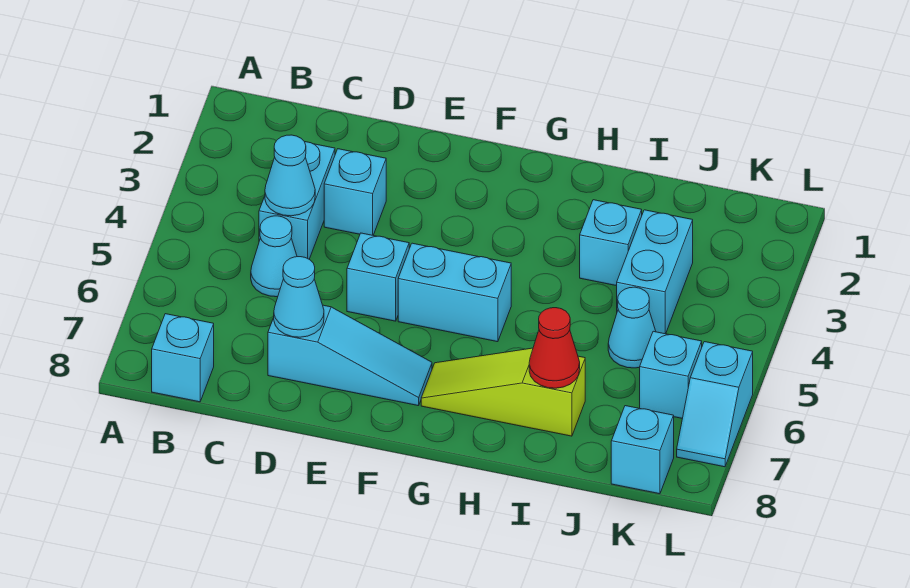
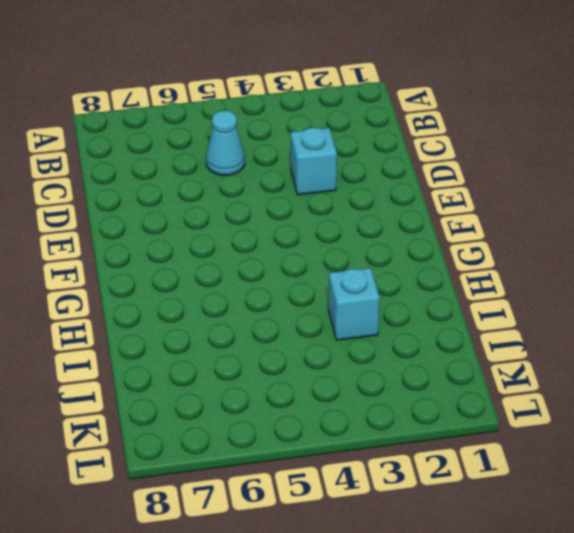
none -> cyan brick B8 level 1
none -> cyan brick C3:C4 level 1
none -> cyan slope D7:F7 level 1 top D

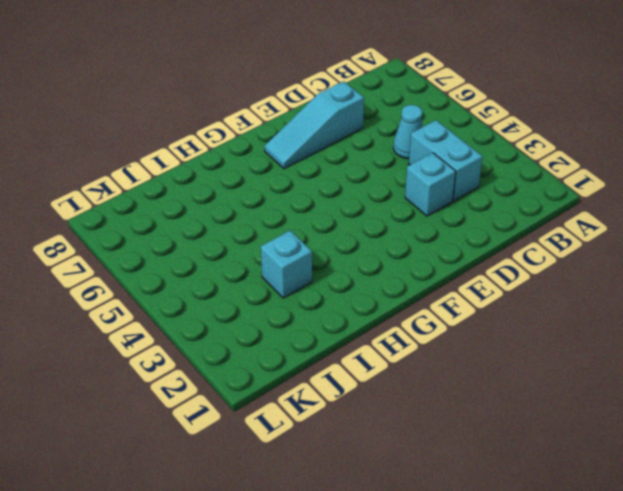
none -> cyan brick B8 level 1
none -> cyan brick E5 level 1
none -> cyan brick F5:G5 level 1

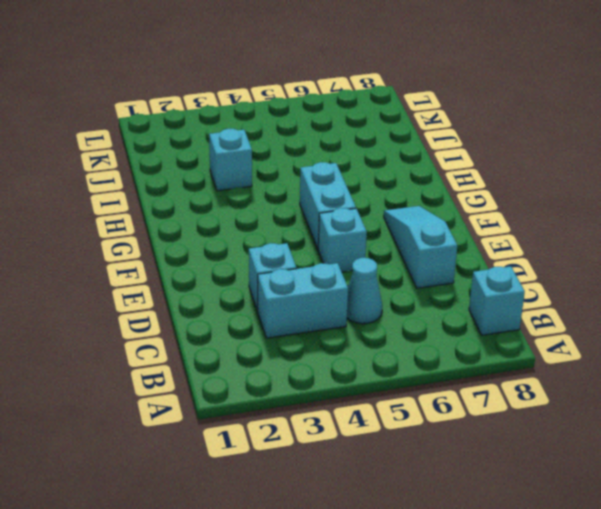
none -> lime slope G7:I7 level 1 top I
none -> cyan brick J3:J4 level 1
none -> cyan cone J5 level 1

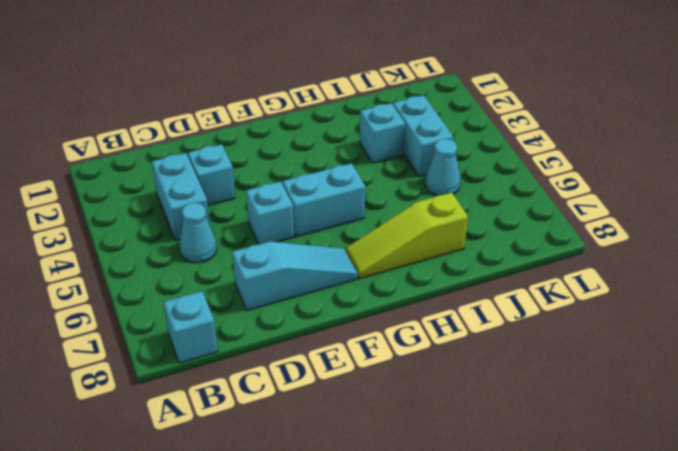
none -> cyan brick K6 level 1
none -> cyan brick K8 level 1
none -> cyan slope L6:L7 level 1 top 6

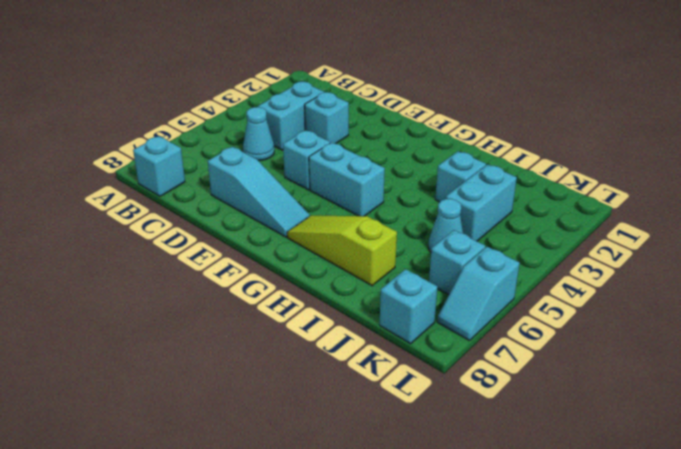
none -> cyan cone C4 level 2
none -> cyan cone D7 level 2
none -> red cone I7 level 2

